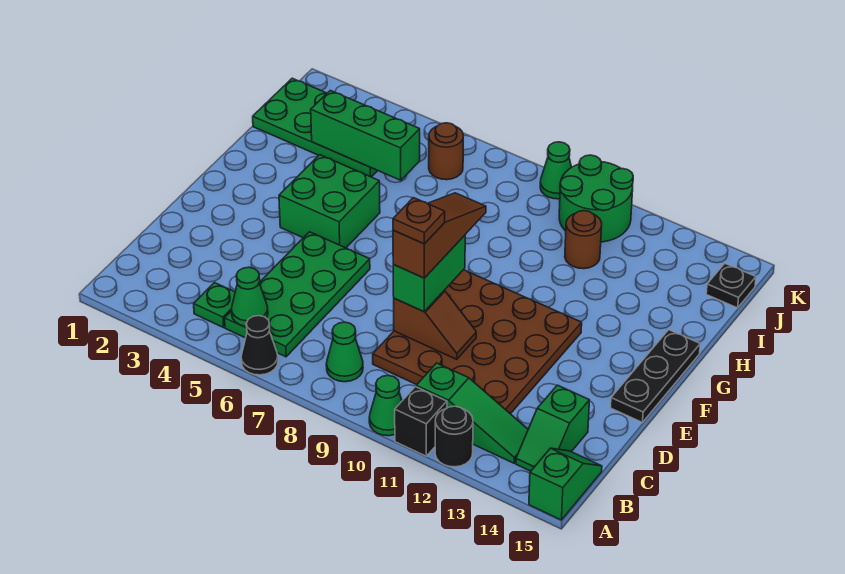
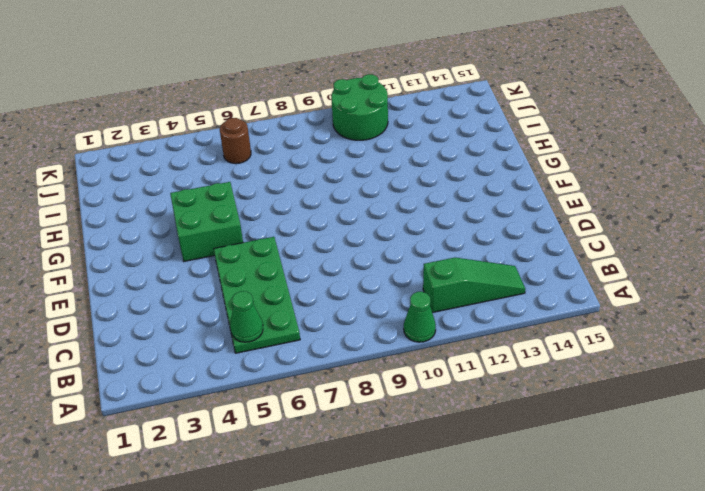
none -> black cone A6 level 1
none -> black brick A11 level 1
none -> black round brick A12 level 1

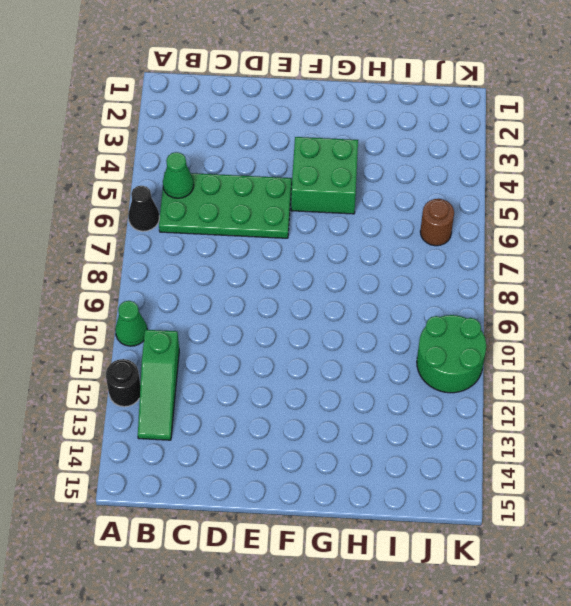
none -> black brick A11 level 1
none -> green slope A15:B15 level 1 top A
none -> green plate B4 level 1

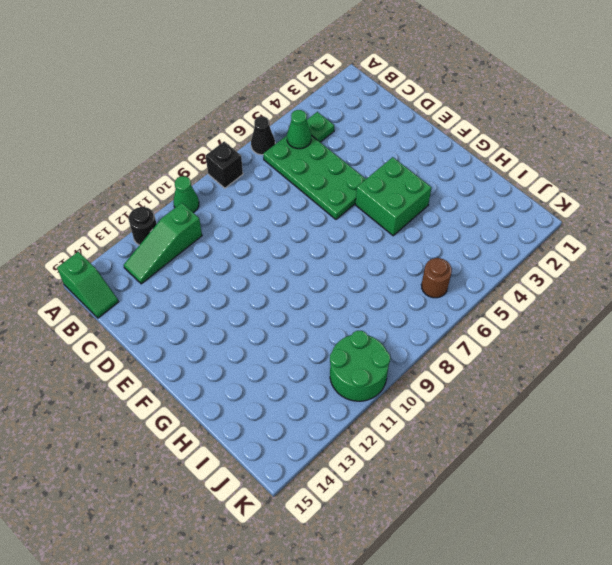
black brick A8 level 1 -> black brick A11 level 1
none -> green cone B8 level 1
none -> green slope B14:C14 level 1 top C
none -> brown plate C9:F12 level 1

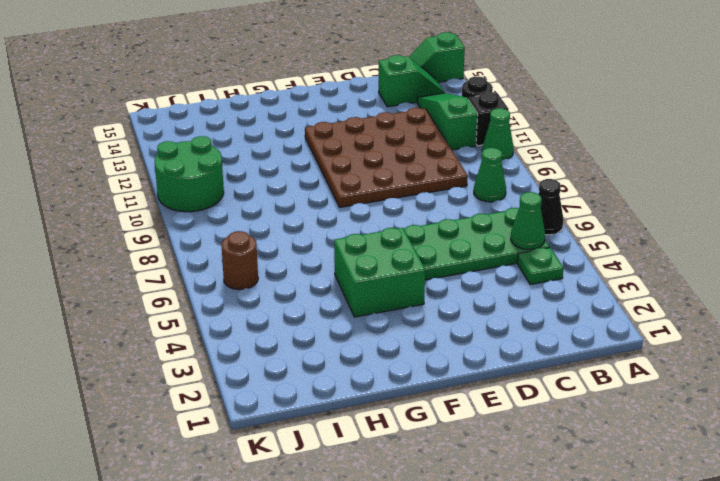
none -> black plate E15:G15 level 1
none -> green plate I1:J4 level 1
none -> brown round brick I11 level 1

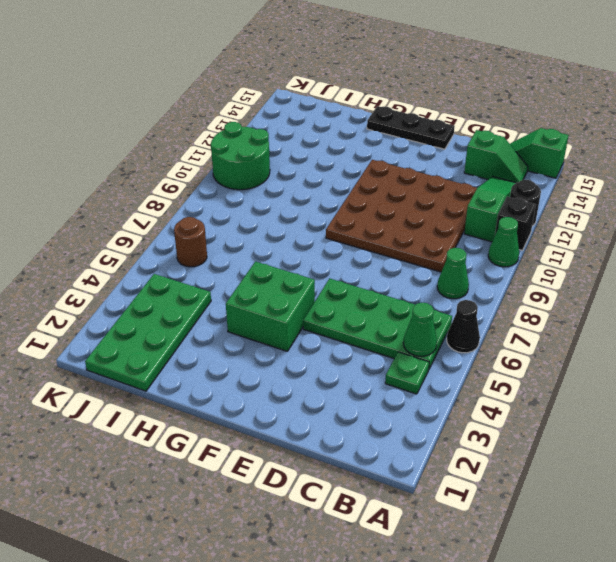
none -> brown round brick I11 level 1
none -> black plate J15 level 1
none -> green cone K9 level 1

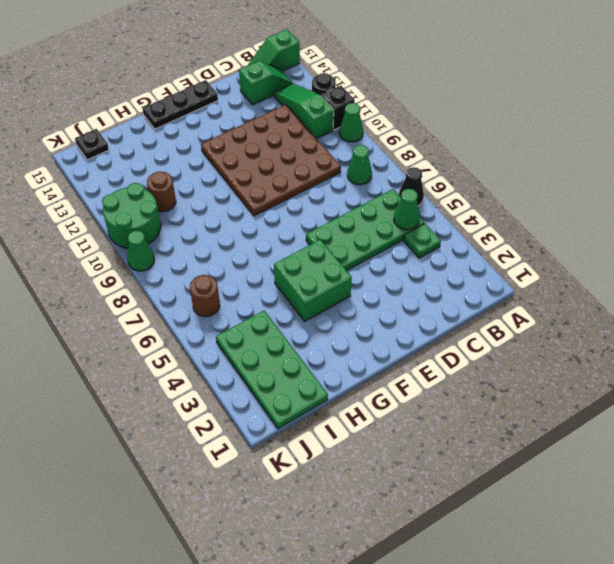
none -> brown slope D9:D10 level 2 top 9
none -> green brick I3:I5 level 2
none -> green brick D9:E9 level 3

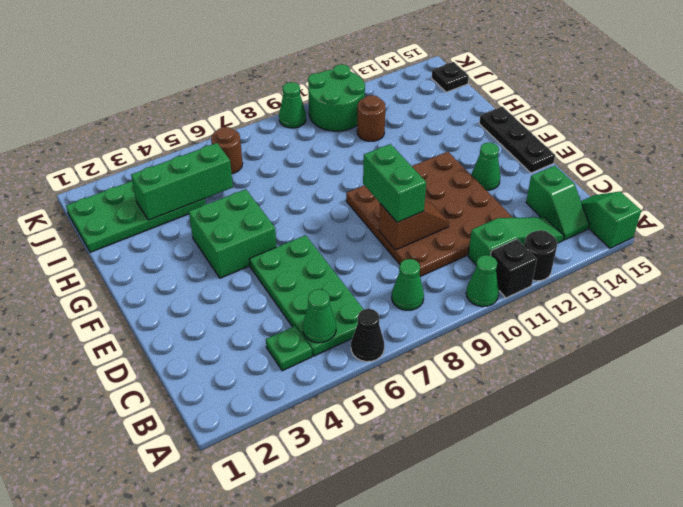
green cone E13 level 1 -> none
none -> brown slope D9:F9 level 4 top D
none -> brown plate D9 level 5

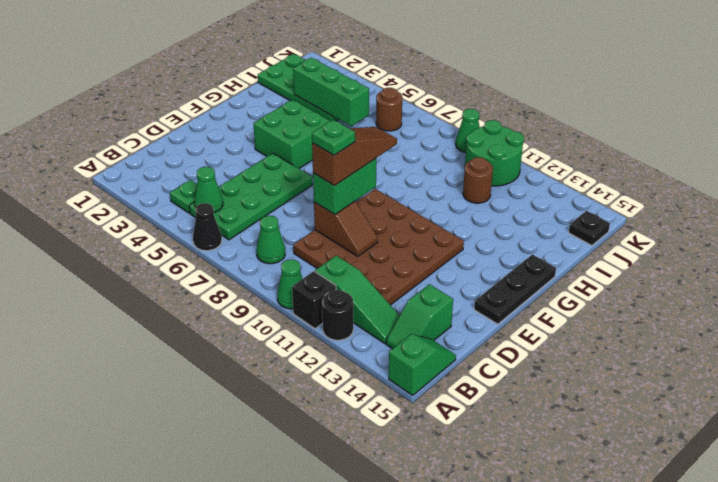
green plate D9 level 5 -> brown plate D9 level 5

